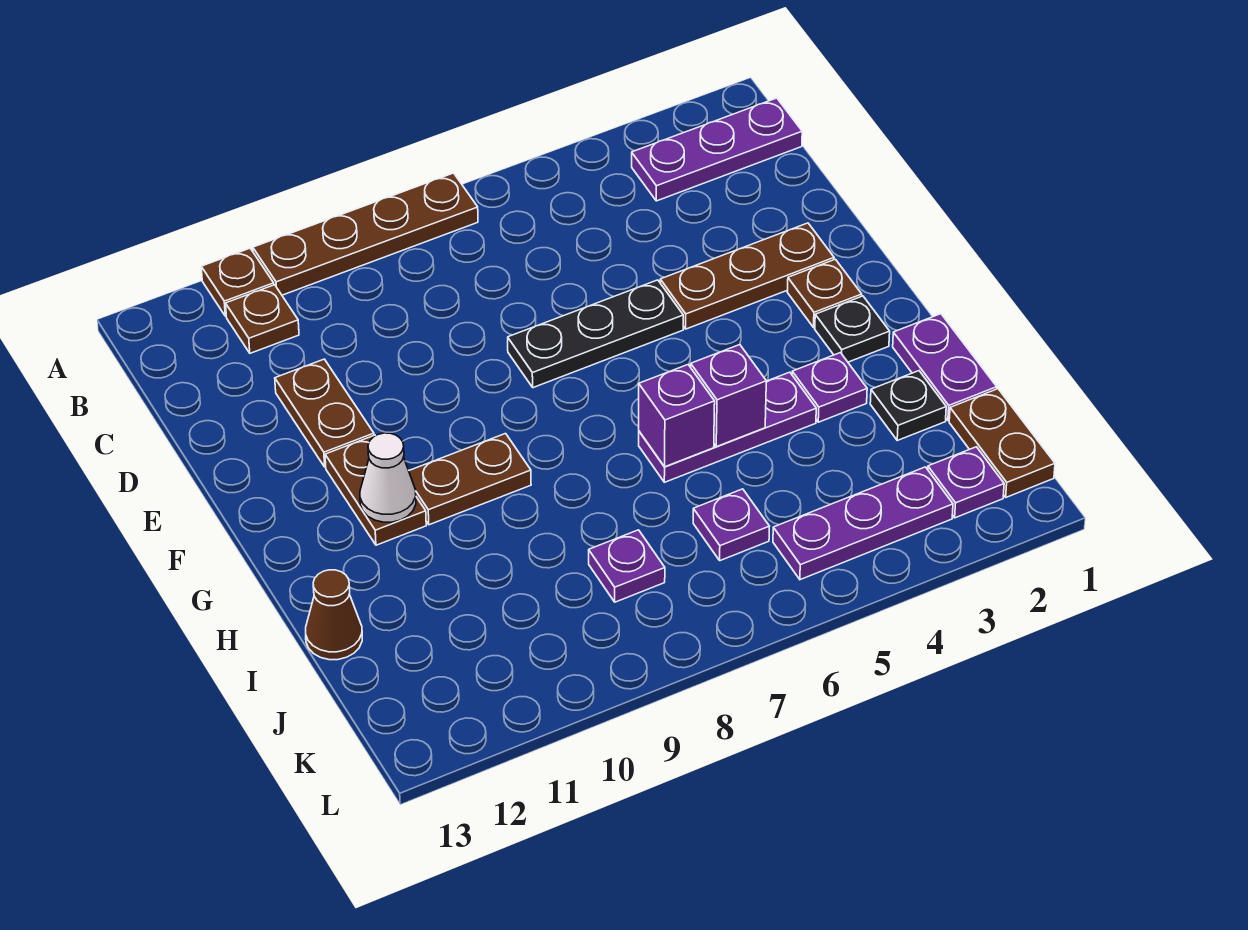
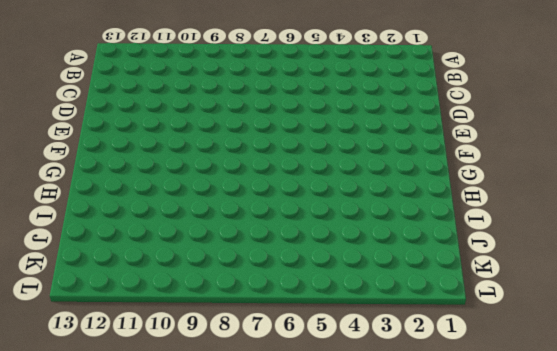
none -> brown plate A7:A10 level 1
none -> brown plate A11 level 1
none -> purple plate B1:B3 level 1

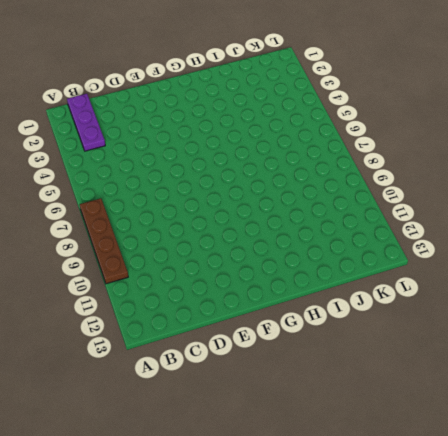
none -> brown plate A11 level 1
none -> brown plate B11 level 1
none -> brown plate D11:E11 level 1

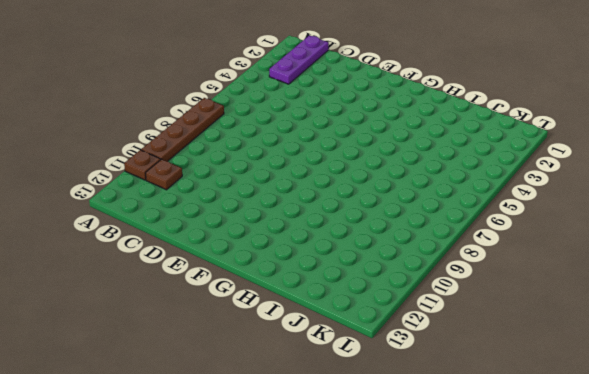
none -> brown plate D11:E11 level 1
none -> brown plate E2:E4 level 1
none -> black plate E5:E7 level 1

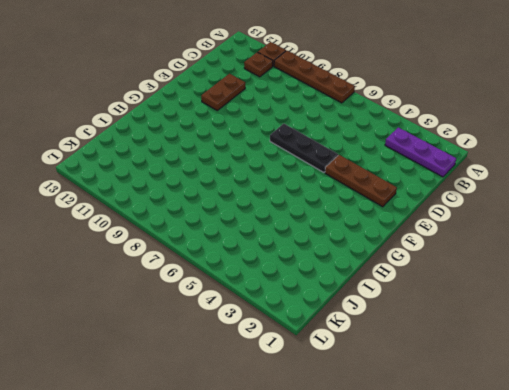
none -> brown plate F2 level 1
none -> brown plate F11:G11 level 1
none -> black plate G2 level 1

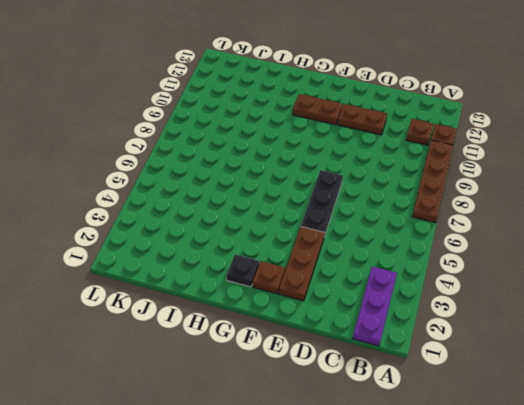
none -> brown plate G9:G10 level 1
none -> purple plate H1:I1 level 1
none -> purple plate H3 level 1

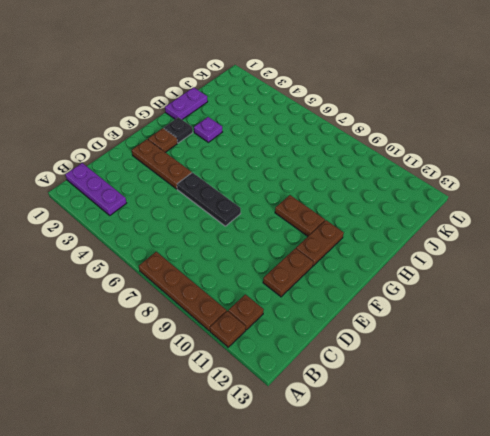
none -> purple plate H4:H6 level 1
none -> black plate I2 level 1
none -> brown cone I13 level 1

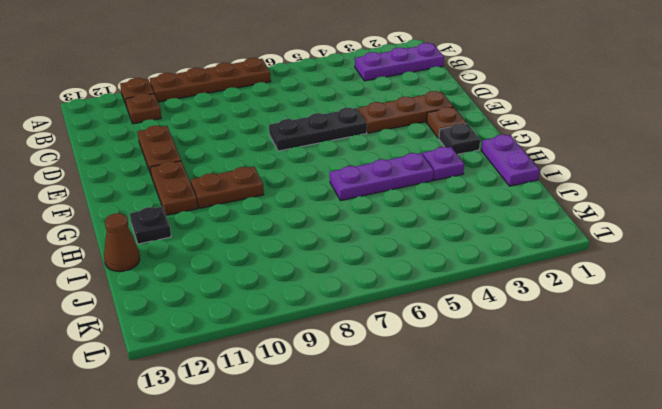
black plate H12 level 1 -> black plate I2 level 1
none -> brown plate J1:K1 level 1
none -> purple plate J6 level 1
none -> purple plate J8 level 1

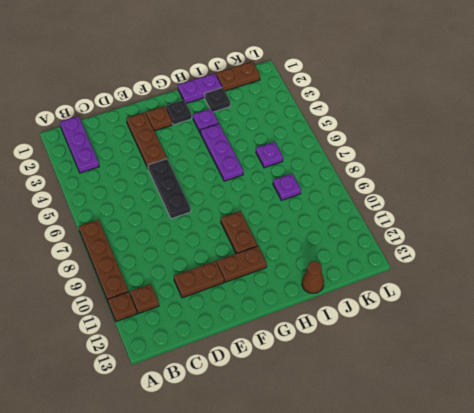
none -> purple plate K2 level 1
none -> purple plate K3:K5 level 1
none -> white cone G11 level 2

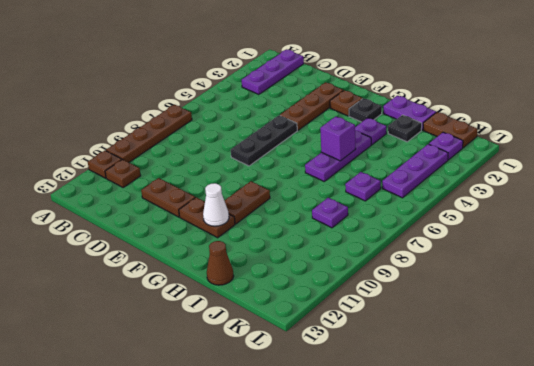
none -> purple brick H6 level 2

